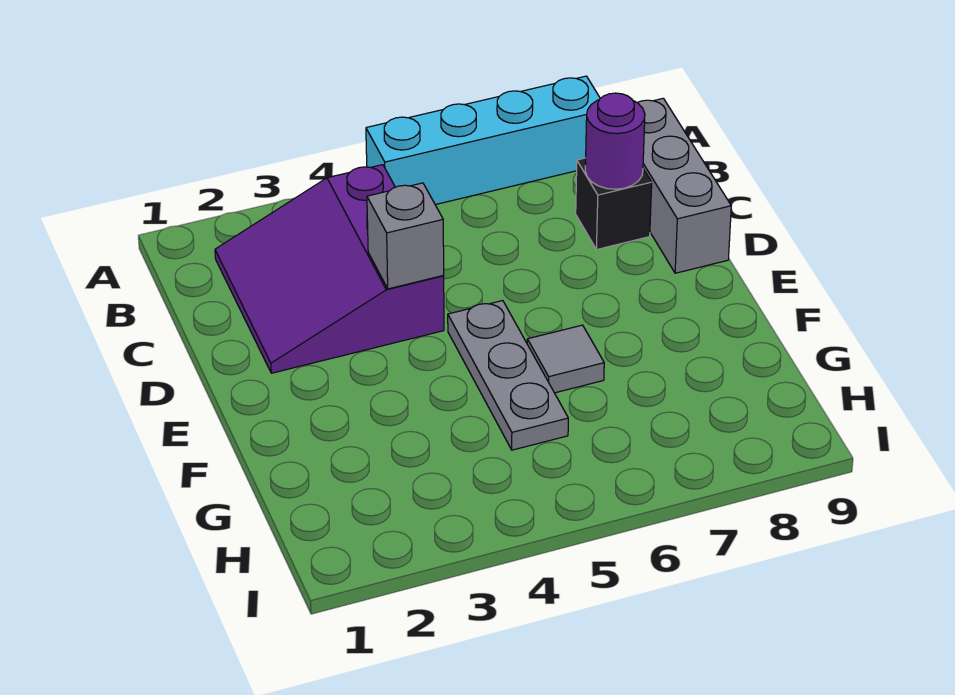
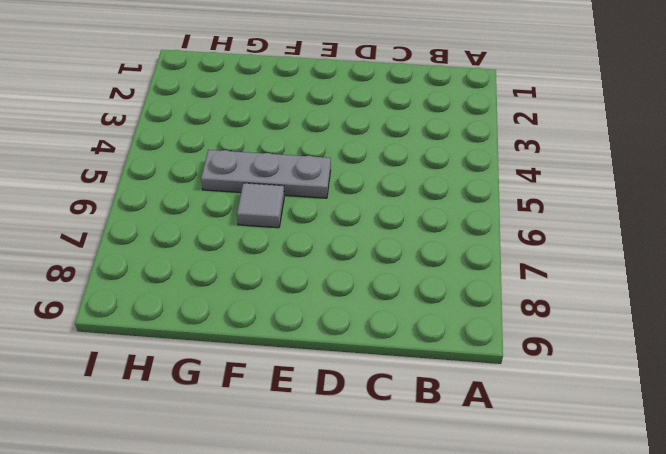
none -> cyan brick A5:A8 level 1
none -> purple slope B2:D4 level 1 top 4

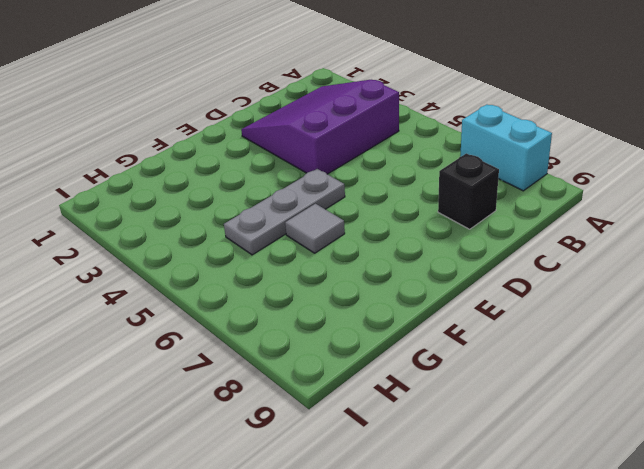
cyan brick A7:A8 level 1 -> cyan brick A5:A8 level 1
none -> grey brick B9:D9 level 1
none -> purple round brick C8 level 2

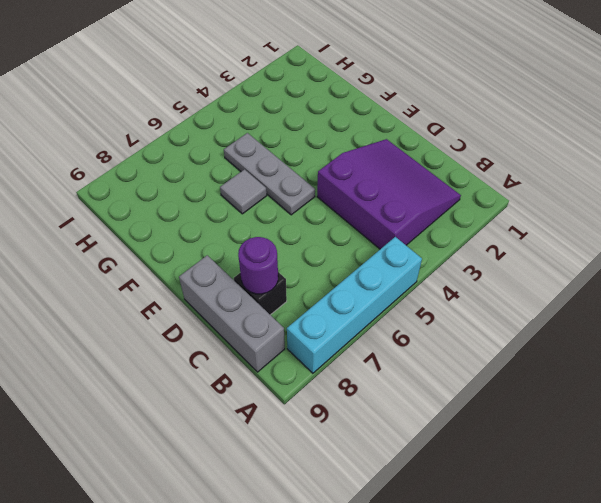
none -> grey brick D4 level 2

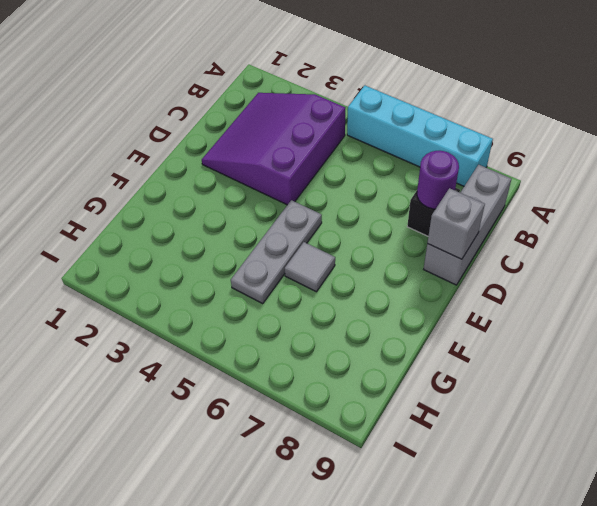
grey brick D9 level 2 -> grey brick D4 level 2

